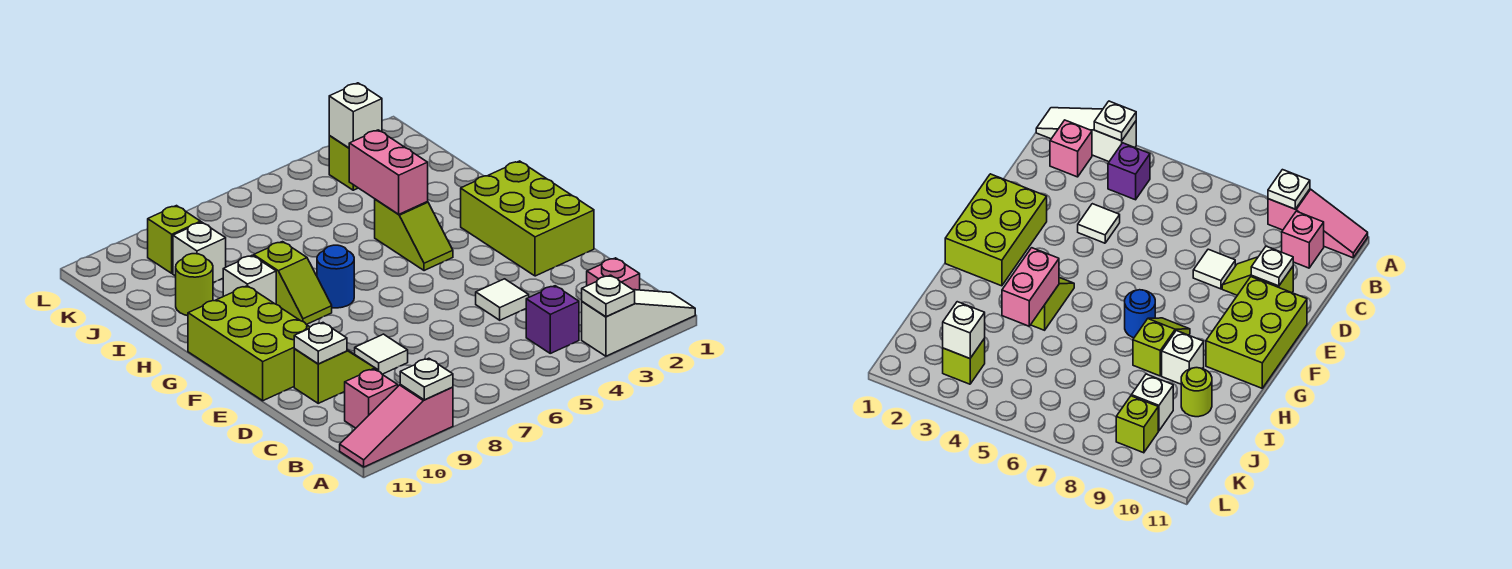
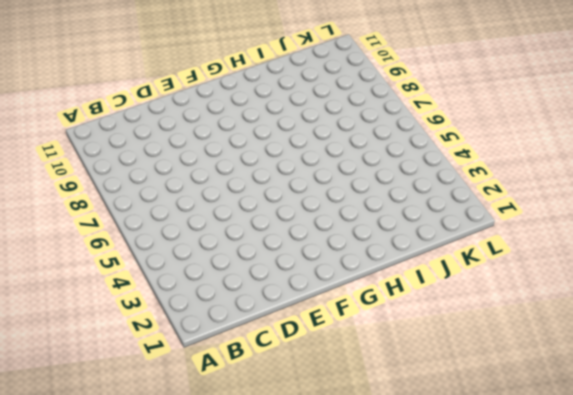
none -> white slope A1:A3 level 1 top 3
none -> pink slope A9:A11 level 1 top 9
none -> pink brick B2 level 1

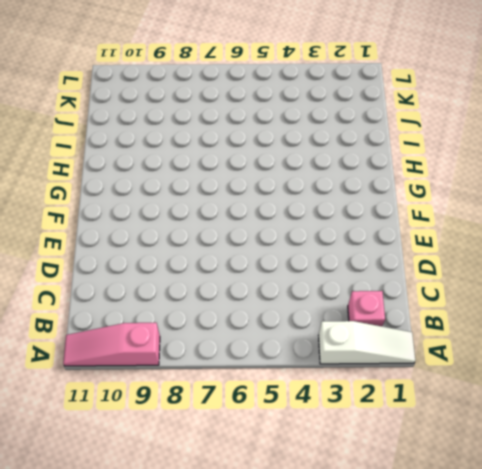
none -> purple brick B4 level 1
none -> pink brick B10 level 1
none -> white tile D4 level 1

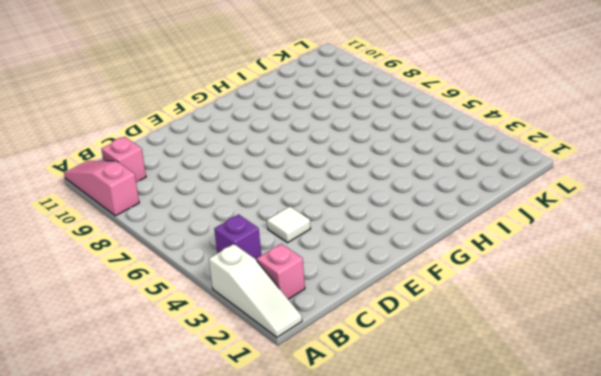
none -> white tile D8 level 1
none -> lime slope D9:D10 level 1 top 10
none -> lime brick E1:G2 level 1

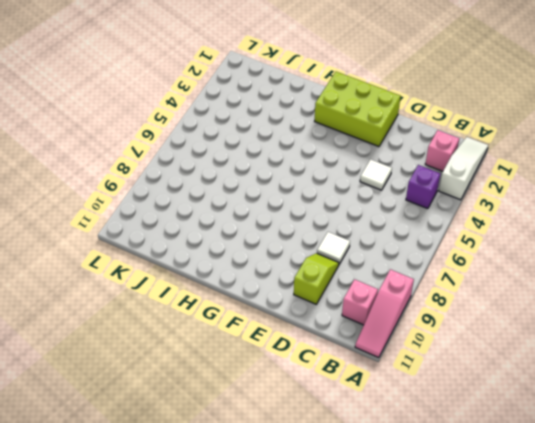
none -> lime brick E10:G11 level 1
none -> lime slope G4:H4 level 1 top H
none -> blue round brick G7 level 1

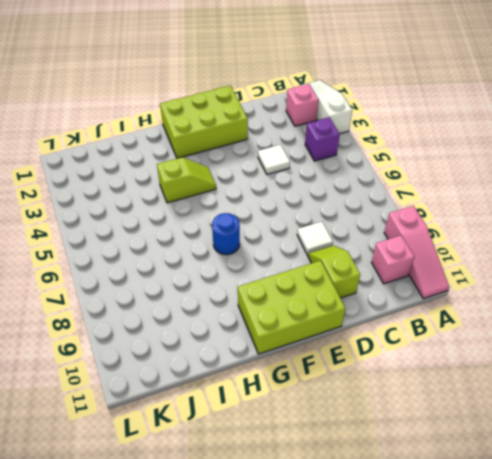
none -> lime slope G8:H8 level 1 top H
none -> white brick H9 level 1
none -> lime round brick I10 level 1

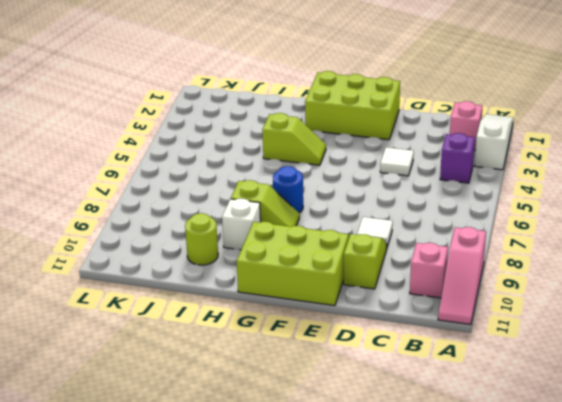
none -> white brick J9 level 1
none -> lime brick K3 level 1
none -> lime brick K9 level 1

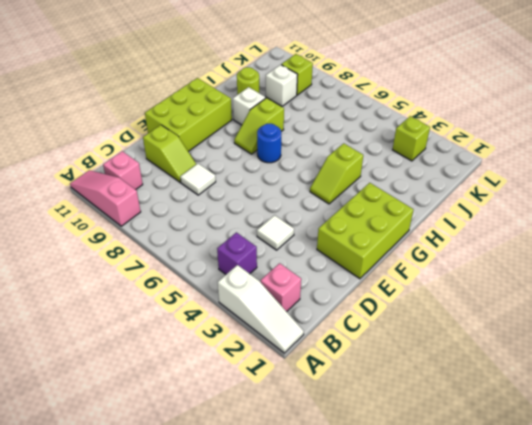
none -> white plate A3 level 2
none -> white plate A9 level 2
none -> white plate D10 level 2

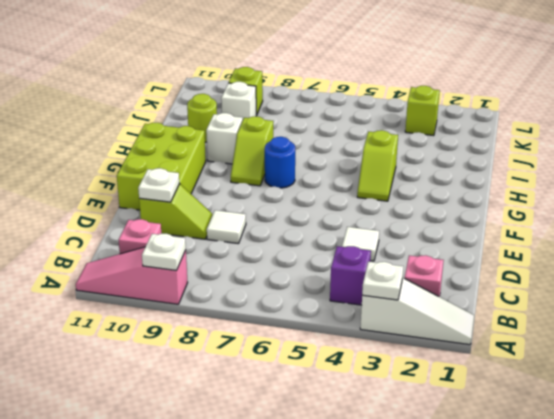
none -> lime brick E1:G2 level 1
none -> pink brick H4:I4 level 2
none -> white brick K3 level 2

